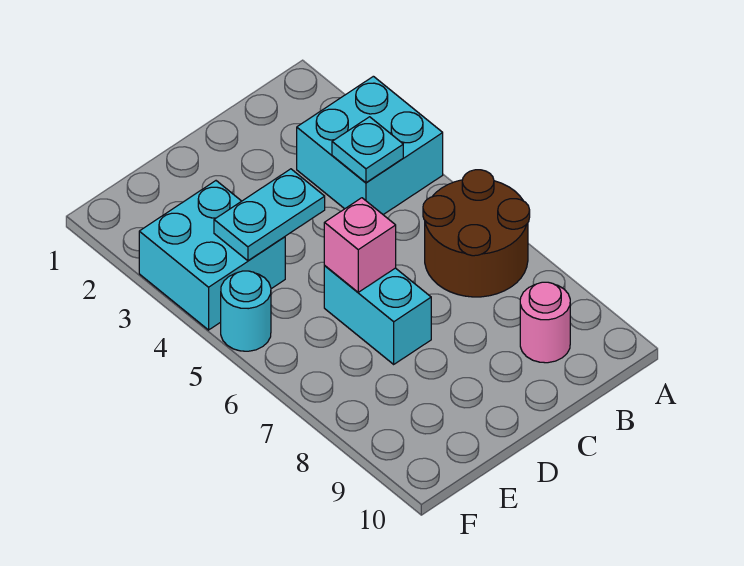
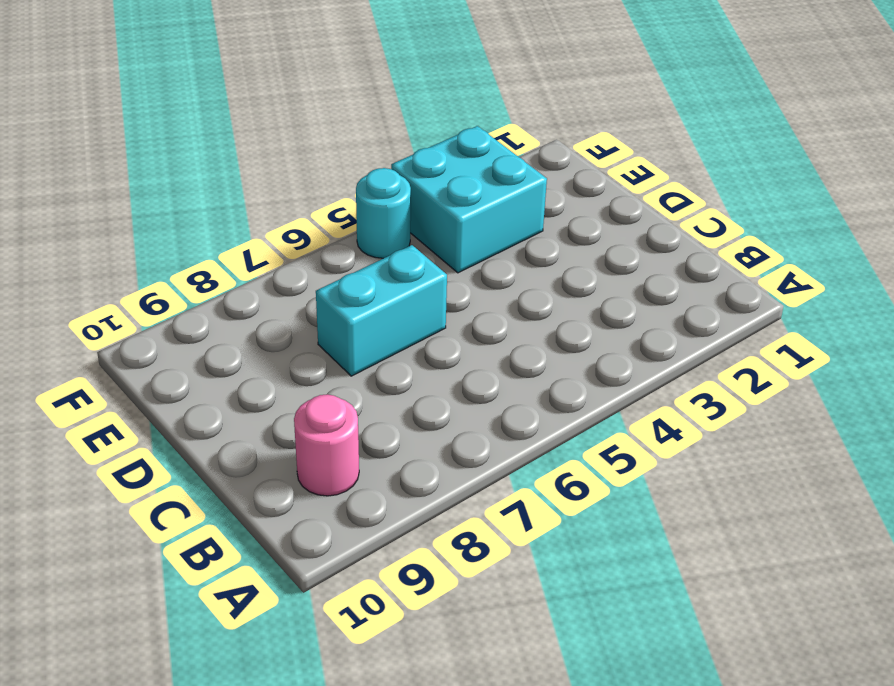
none -> cyan brick A3:B4 level 1
none -> brown round brick A6:B7 level 1

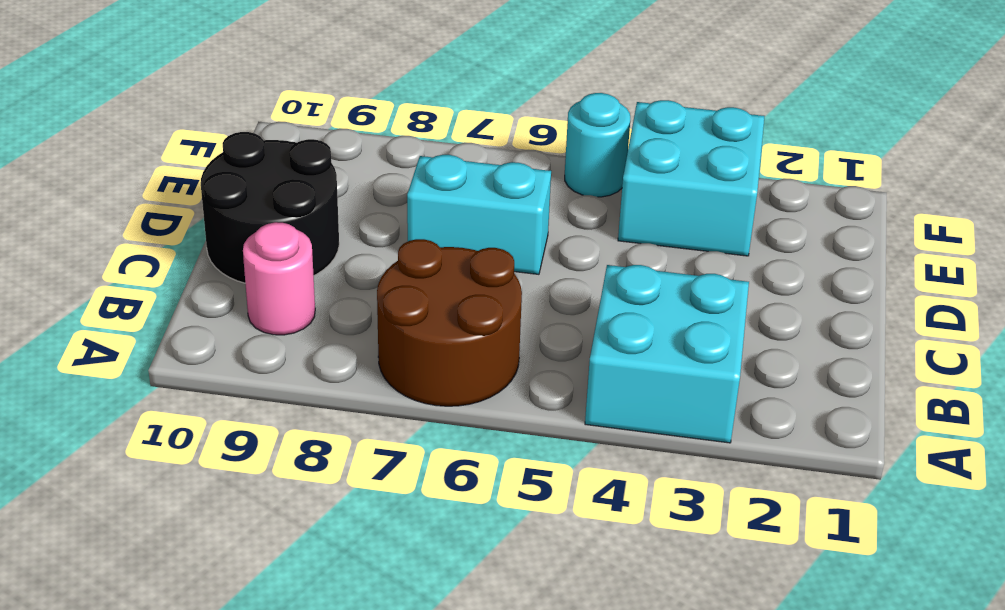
black round brick C9:D10 level 1 -> none
none -> cyan plate B4 level 2
none -> cyan plate D4:E4 level 2

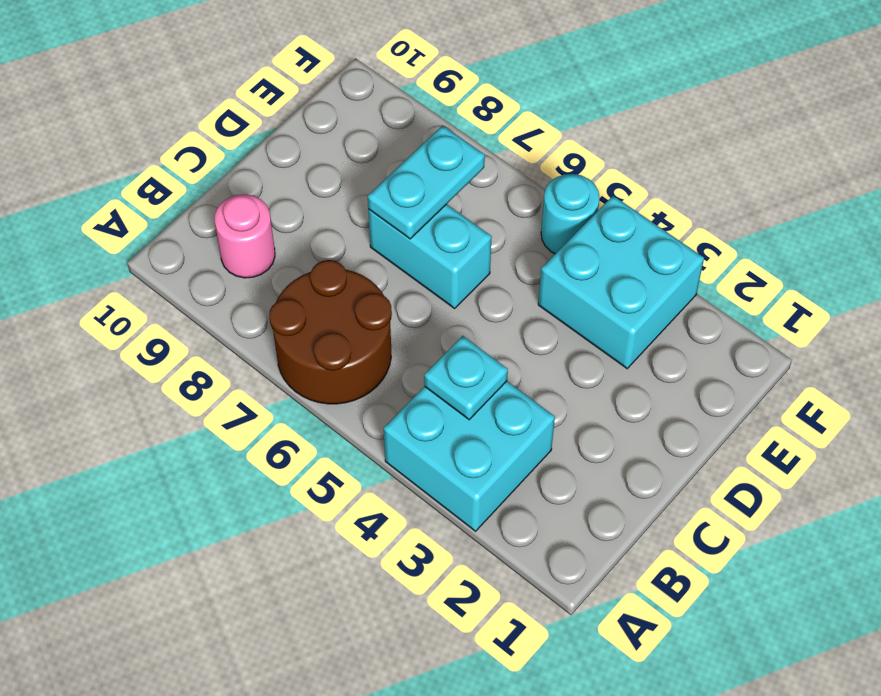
cyan plate D7:E7 level 2 -> cyan plate D4:E4 level 2
none -> pink brick D6 level 2

